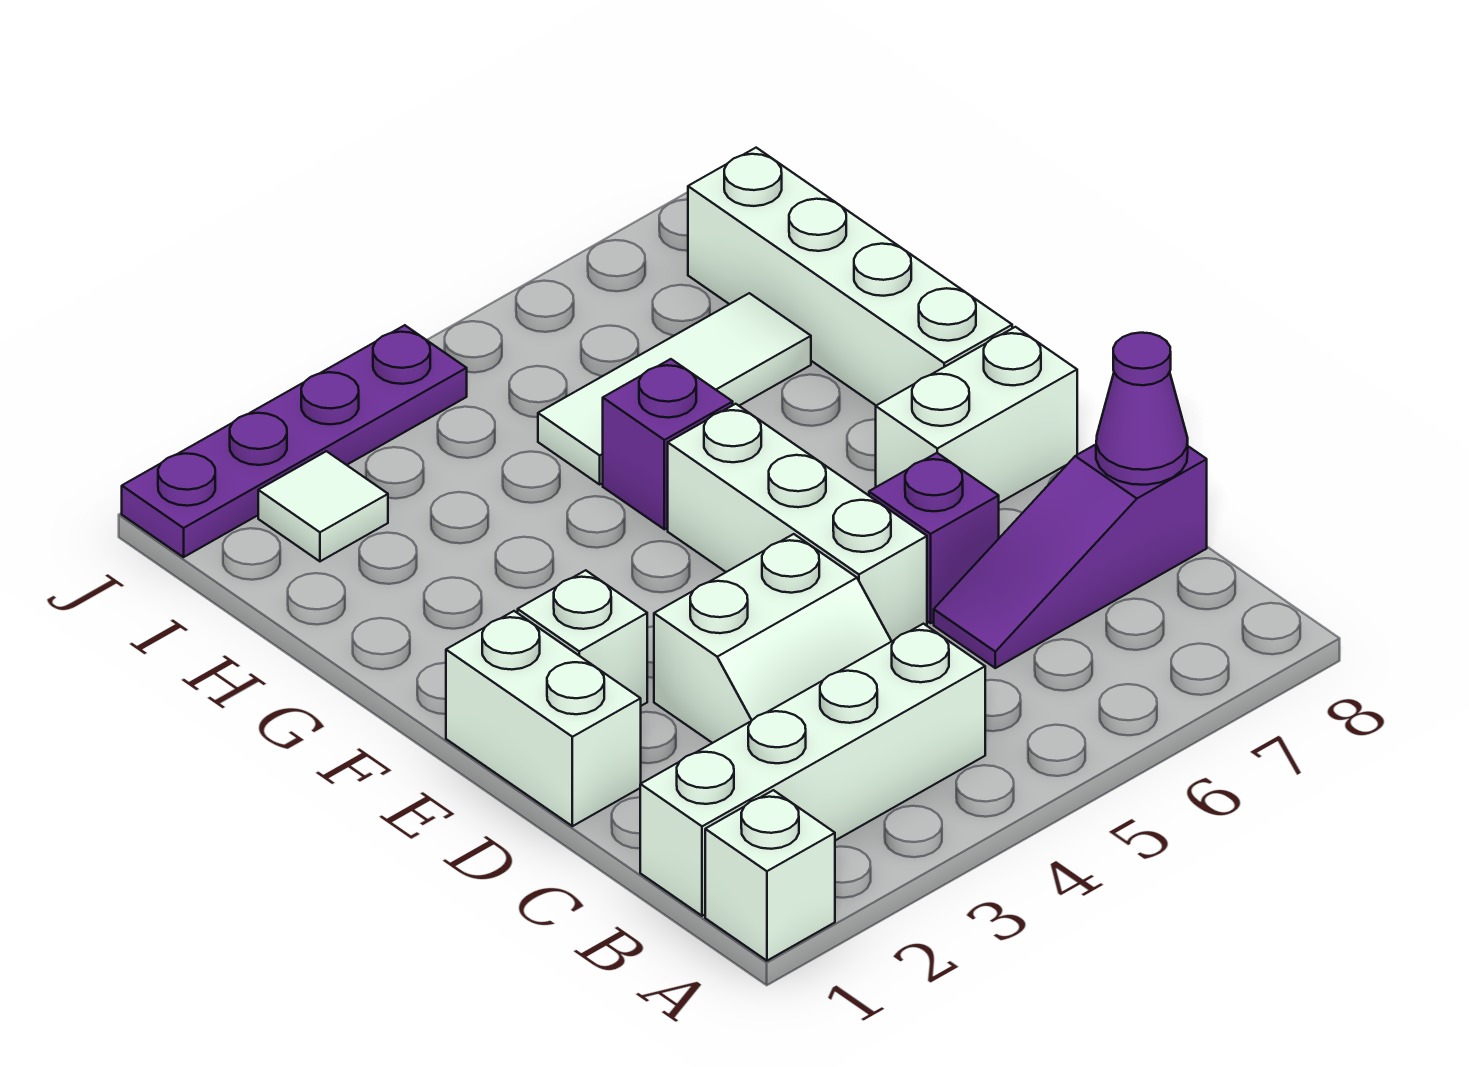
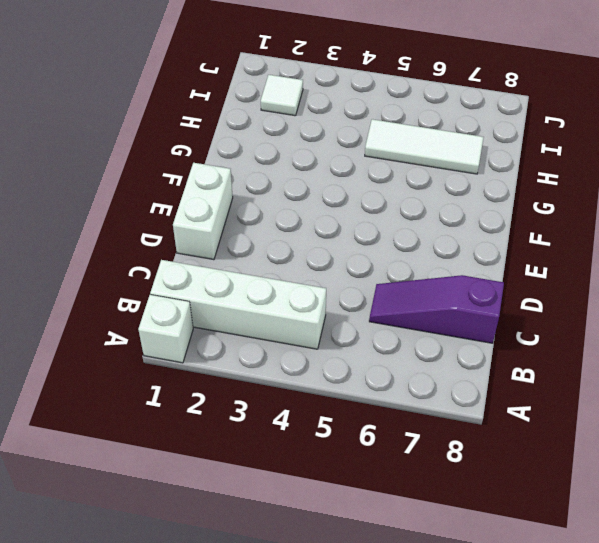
none -> white slope C3:D4 level 1 top D
none -> white brick D5:F5 level 1
none -> purple brick D6 level 1

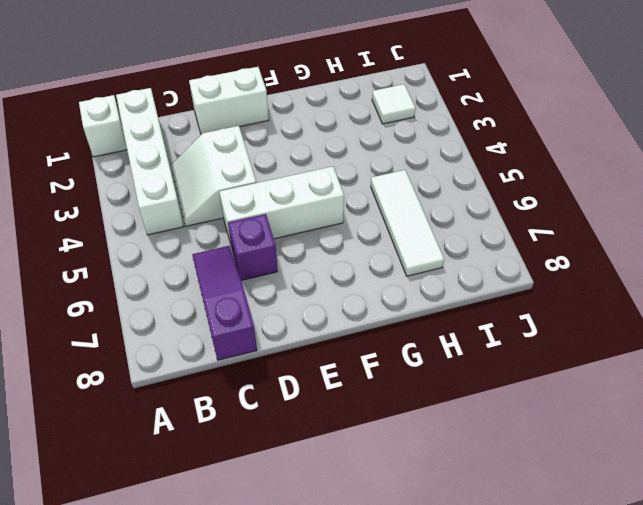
none -> white brick E2 level 1
none -> white brick E7:E8 level 1
none -> white brick F8:I8 level 1

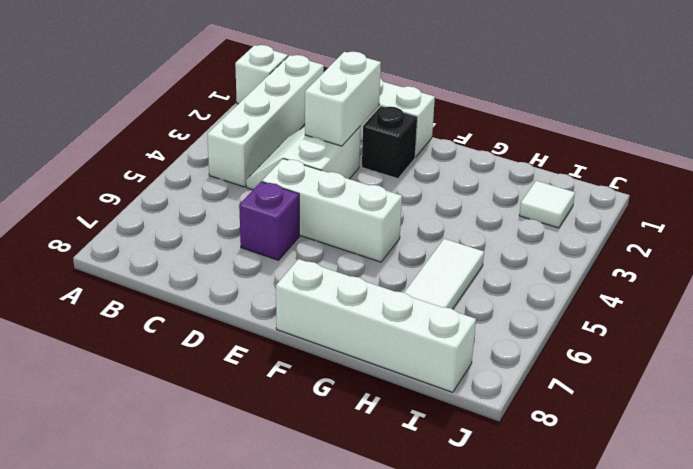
white brick D2:D3 level 2 -> white brick E7:E8 level 1
black brick E2 level 1 -> white brick E2 level 1
none -> purple slope C6:C8 level 1 top 8
none -> purple brick G5 level 1
none -> purple plate J1:J4 level 1

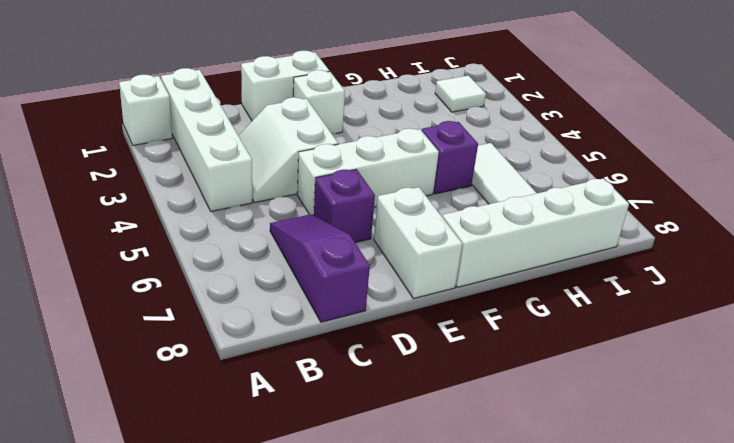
none -> purple plate J1:J4 level 1
none -> purple cone C8 level 2

